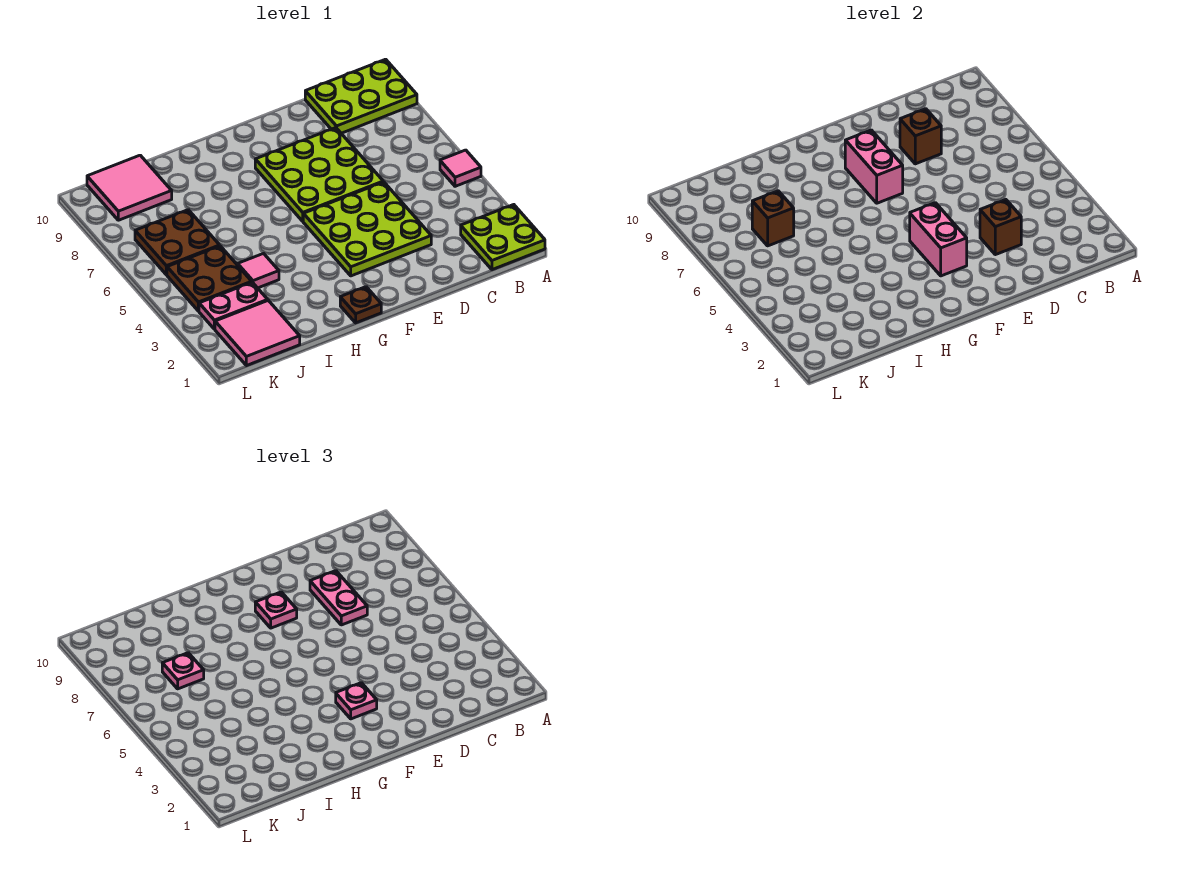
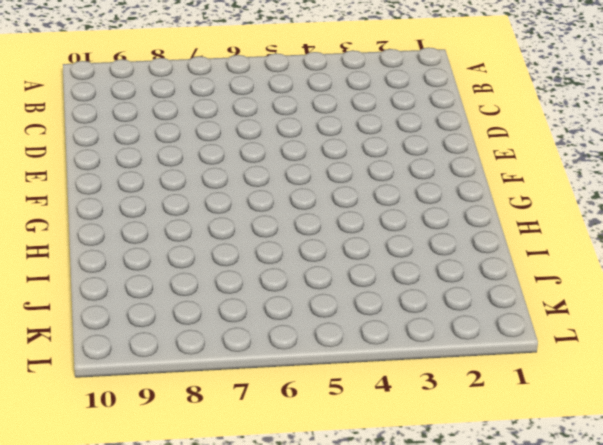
none -> lime plate A1:B2 level 1
none -> pink tile A5 level 1
none -> lime plate A9:C10 level 1

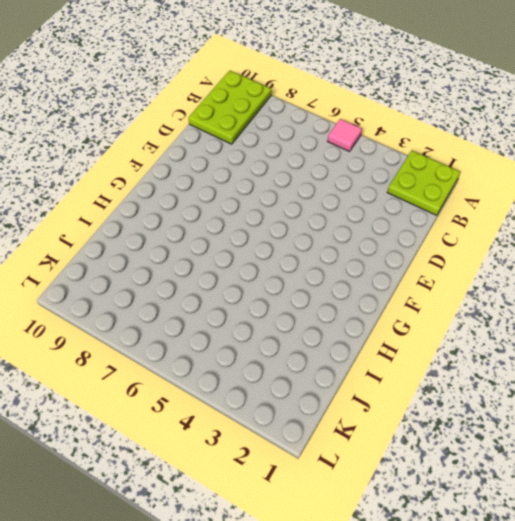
none -> lime plate D3:F5 level 1
none -> lime plate D6:F8 level 1
none -> brown plate G1 level 1

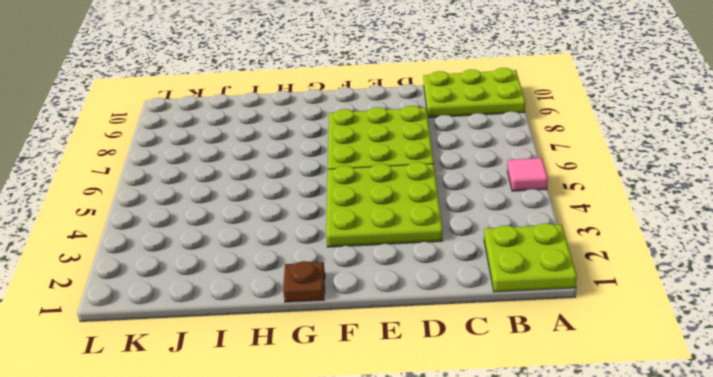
none -> pink tile I4 level 1
none -> pink tile J1:K2 level 1
none -> pink plate J3:K3 level 1

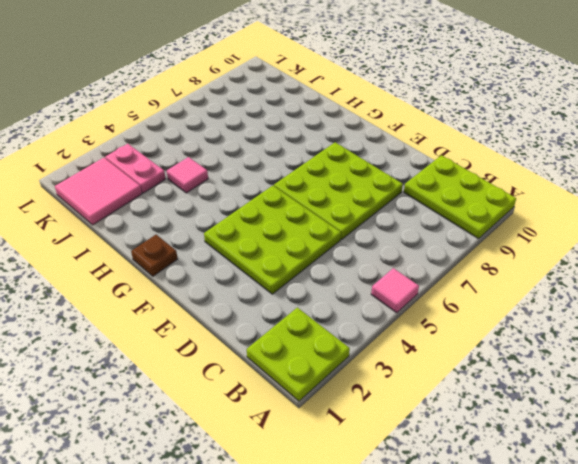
none -> brown plate J4:K5 level 1
none -> brown plate J6:K7 level 1
none -> pink tile J9:K10 level 1

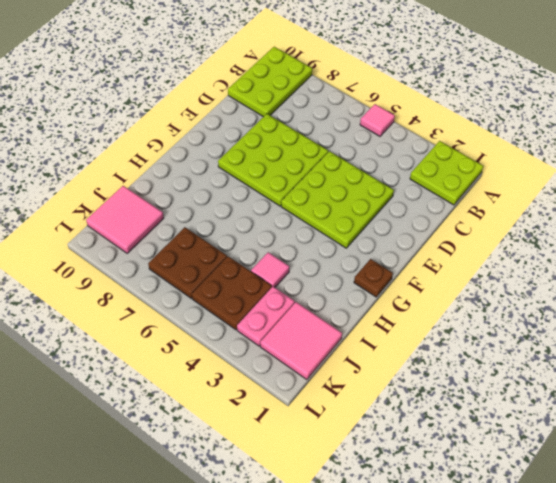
none -> brown brick D3 level 2
none -> brown brick D8 level 2
none -> pink brick F3:F4 level 2

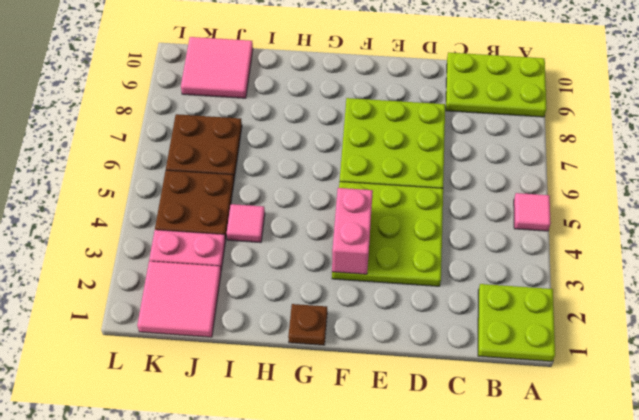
none -> brown brick D3 level 2
none -> brown brick D8 level 2
none -> pink brick F7:F8 level 2

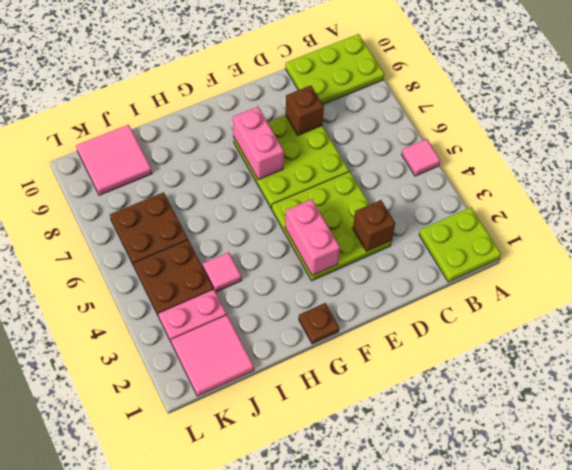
none -> brown brick J7 level 2
none -> pink plate D7:D8 level 3
none -> pink plate F3 level 3

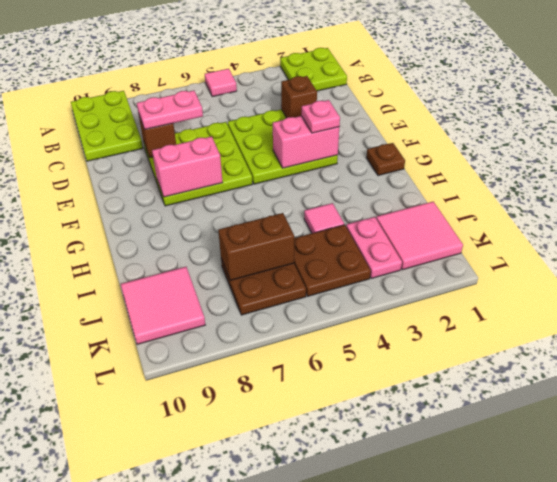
brown brick J6:J7 level 2 -> brown brick J7 level 2
none -> pink plate F8 level 3
none -> pink plate J7 level 3

